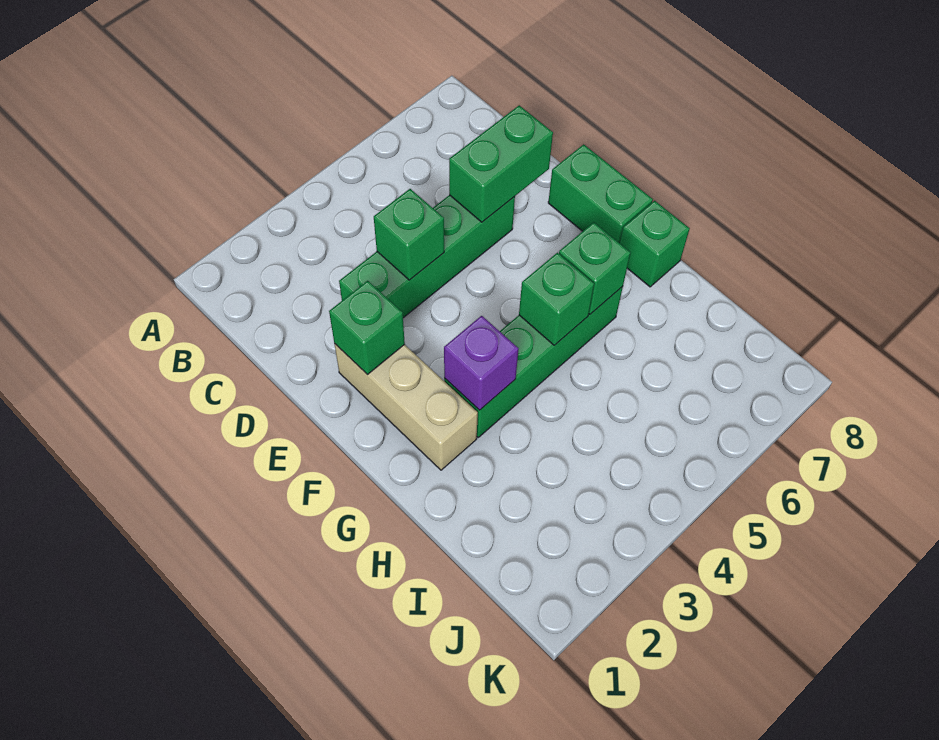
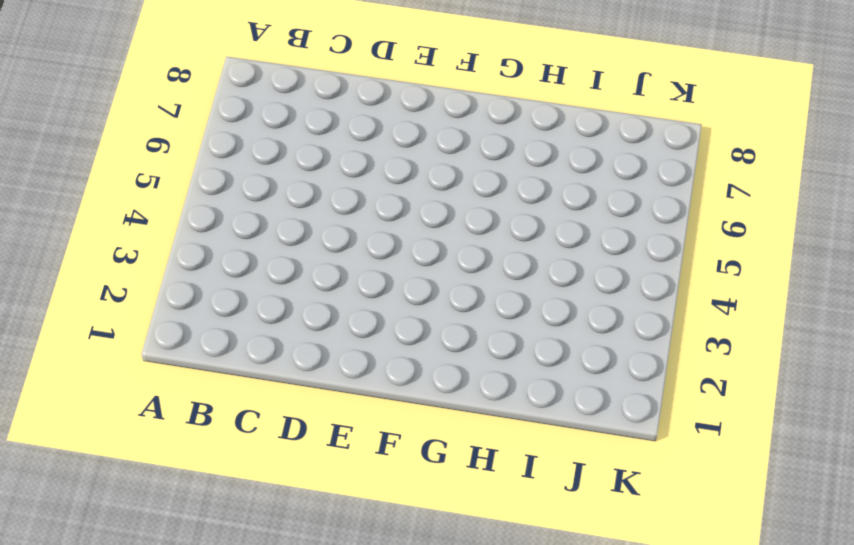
none -> green brick D3:D6 level 1
none -> tan brick E2:G2 level 1

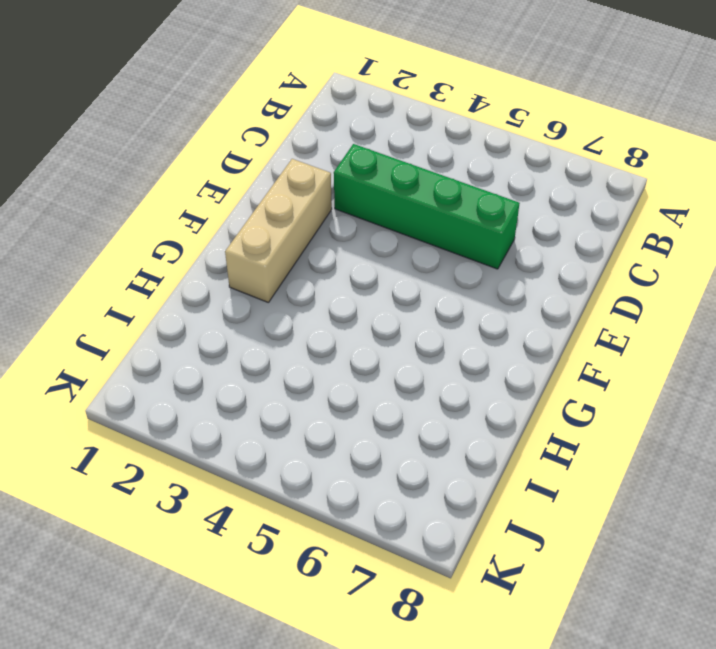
none -> green brick E8:F8 level 1
none -> green brick G3:G6 level 1

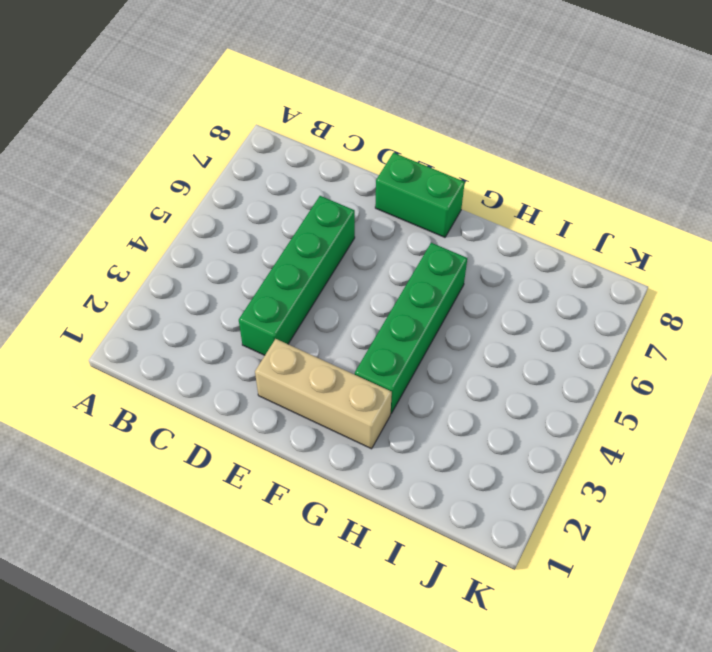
none -> green brick G8 level 1
none -> green brick D4 level 2

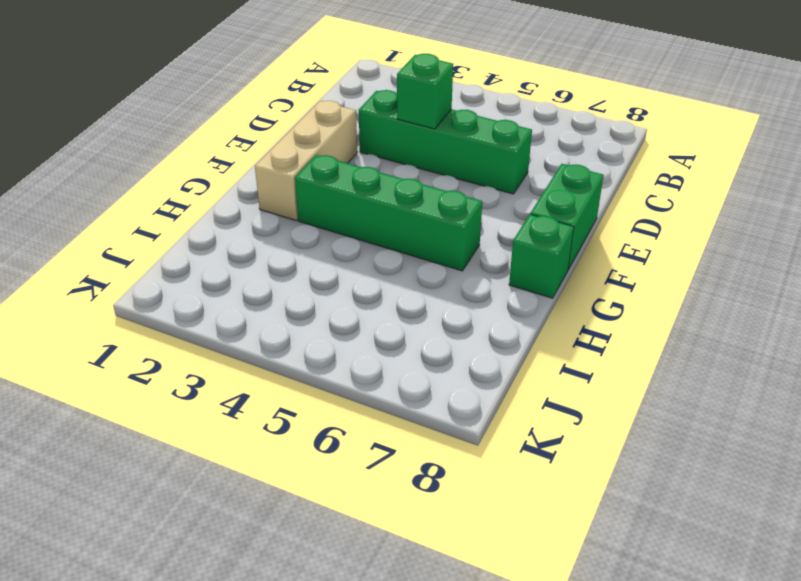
none -> green brick D6:D7 level 2
none -> green brick E2 level 2

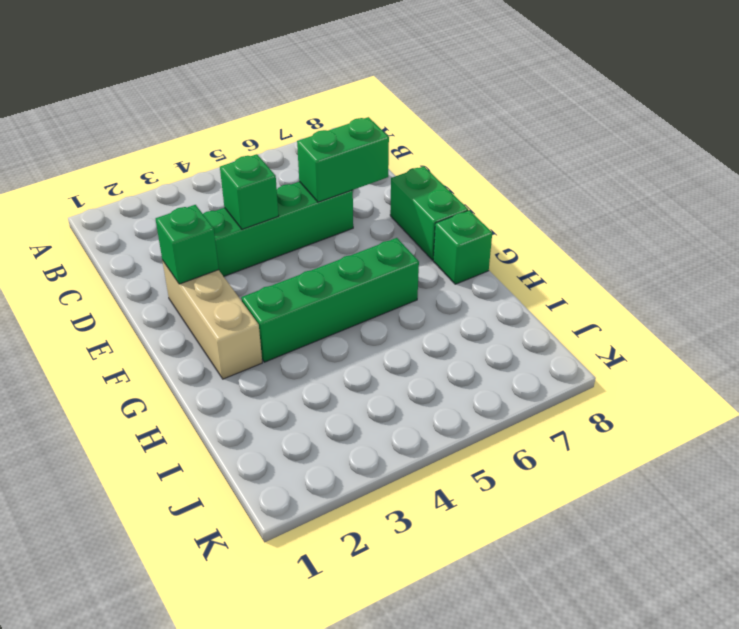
none -> purple brick G3 level 2
none -> green brick G5 level 2

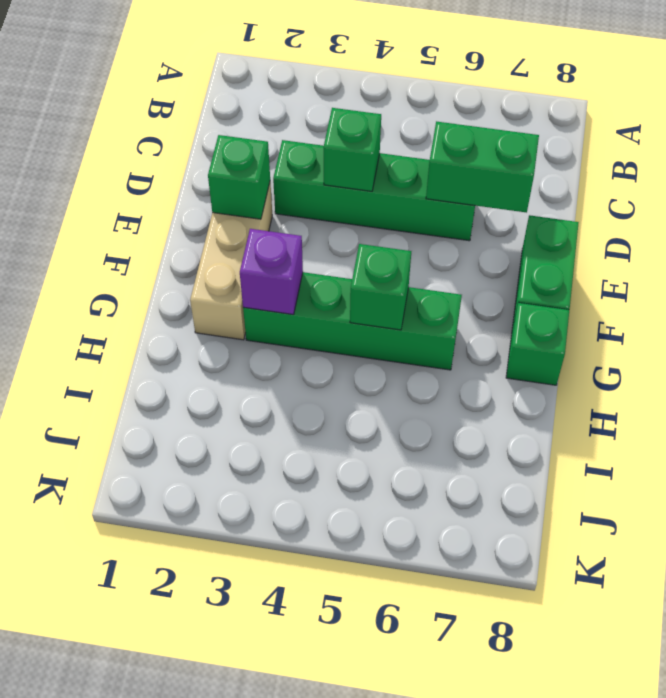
none -> green brick G6 level 2

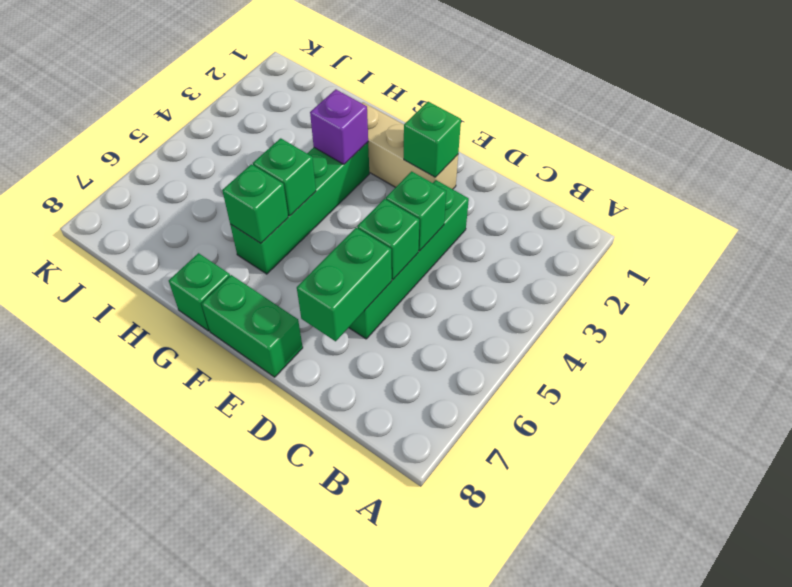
green brick D5 level 2 -> none

